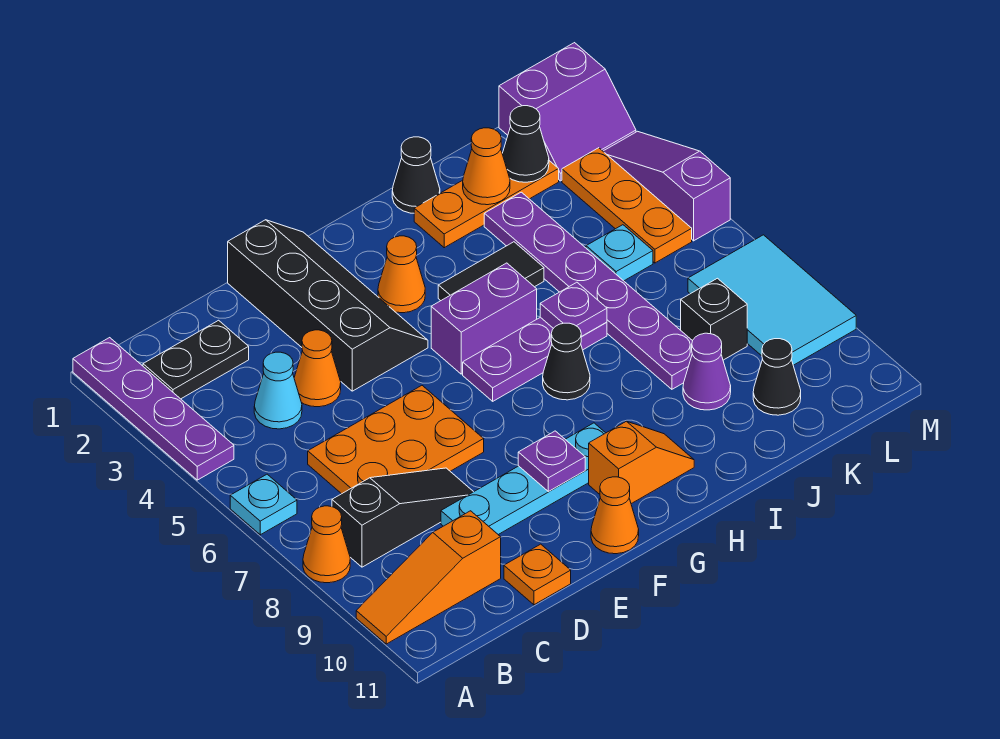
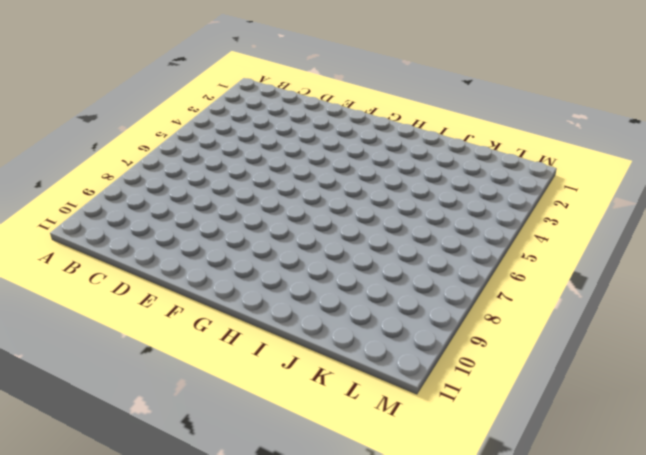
none -> purple plate A1:A4 level 1
none -> cyan plate A6 level 1
none -> orange cone A8 level 1
none -> orange slope A10:C10 level 1 top C

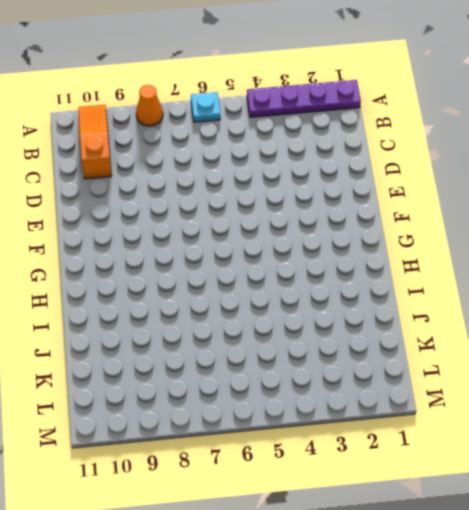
none -> black plate B2:C2 level 1
none -> black slope B8:D8 level 1 top B
none -> cyan cone C4 level 1
none -> orange plate C6:E7 level 1

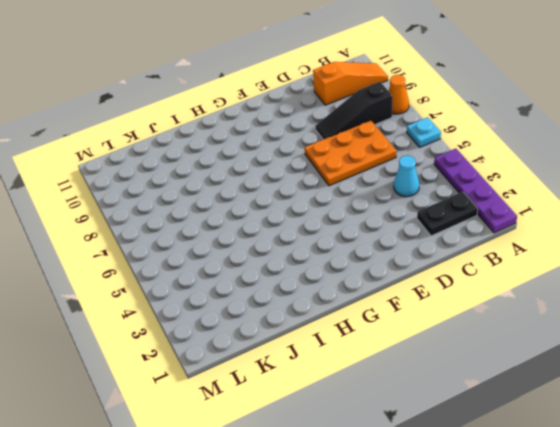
none -> orange cone D4 level 1
none -> cyan plate D9:G9 level 1
none -> orange plate D11 level 1
none -> black slope E1:F4 level 1 top E

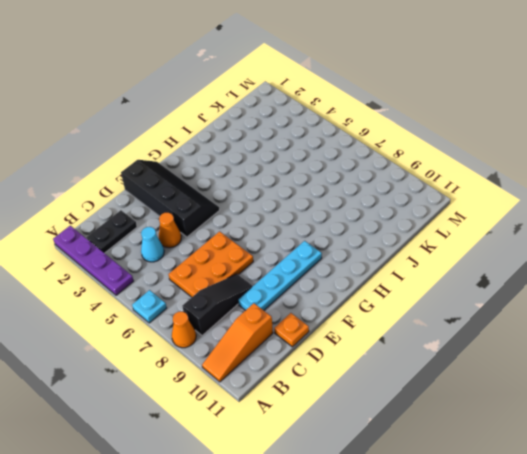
none -> orange cone F11 level 1
none -> orange cone G3 level 1
none -> purple brick G5:H5 level 1
none -> purple plate G6:I6 level 1

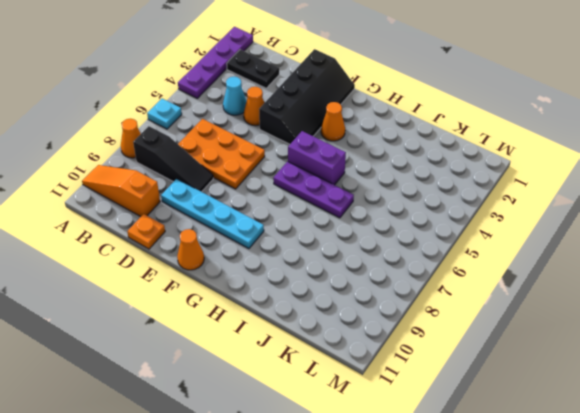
none -> orange slope G10:H10 level 1 top G
none -> black tile H4:I4 level 1
none -> black cone H7 level 1
none -> black cone I1 level 1

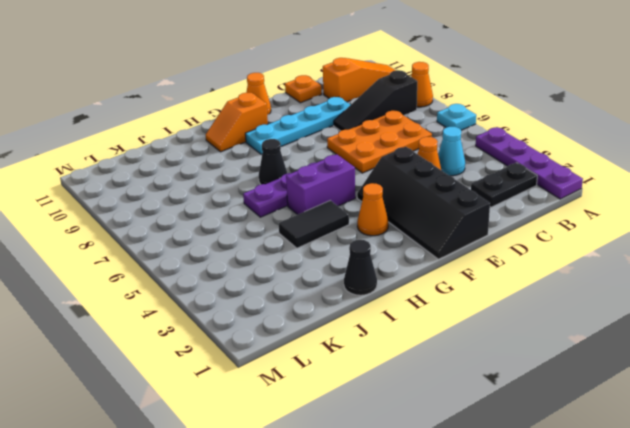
none -> orange plate I2:K2 level 1
none -> purple plate J3:J8 level 1
none -> purple cone J9 level 1
none -> cyan plate K5 level 1

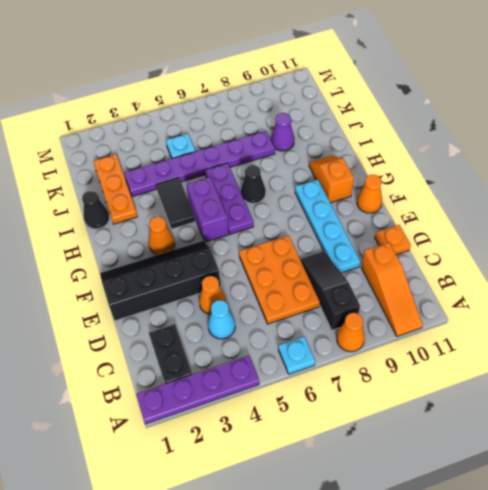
none -> black brick K8 level 1
none -> black cone K10 level 1
none -> purple slope L1:M2 level 1 top 1
none -> orange plate L3:L5 level 1

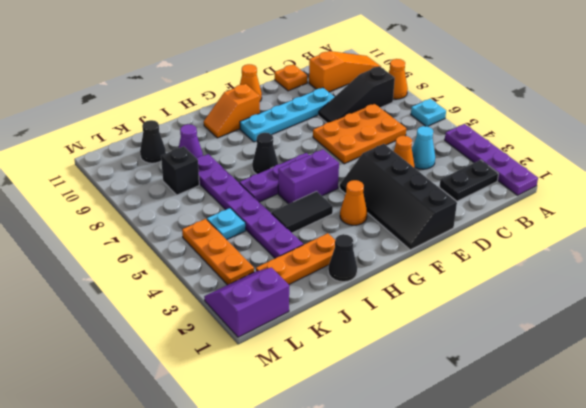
none -> cyan tile L7:M9 level 1
none -> purple slope M3:M5 level 1 top 5
none -> purple plate F9 level 2
none -> purple plate I6 level 2

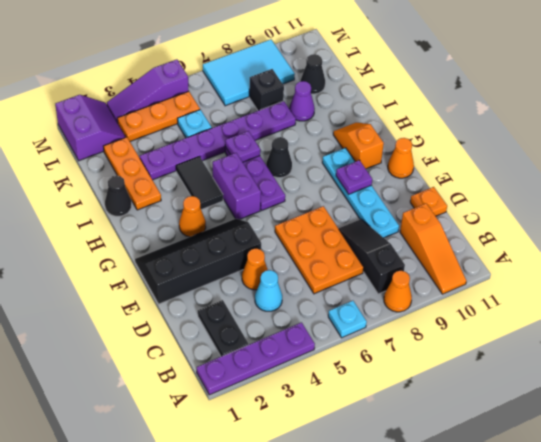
none -> orange cone J2 level 2
none -> black cone K2 level 2

